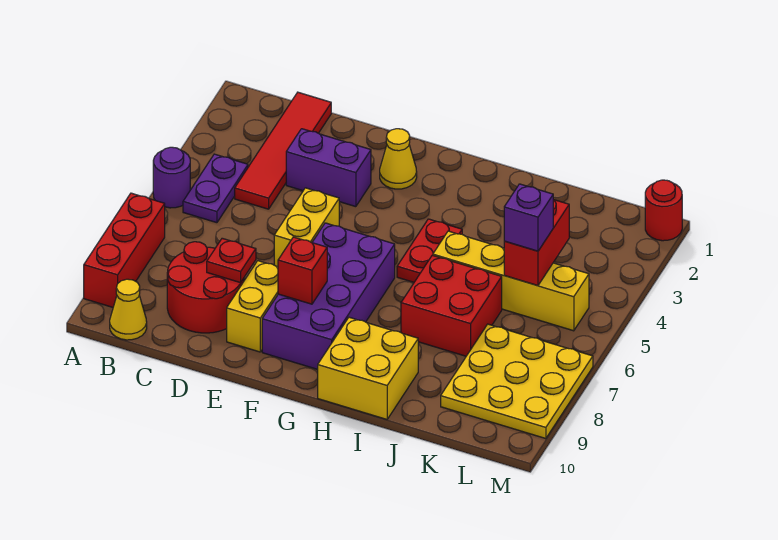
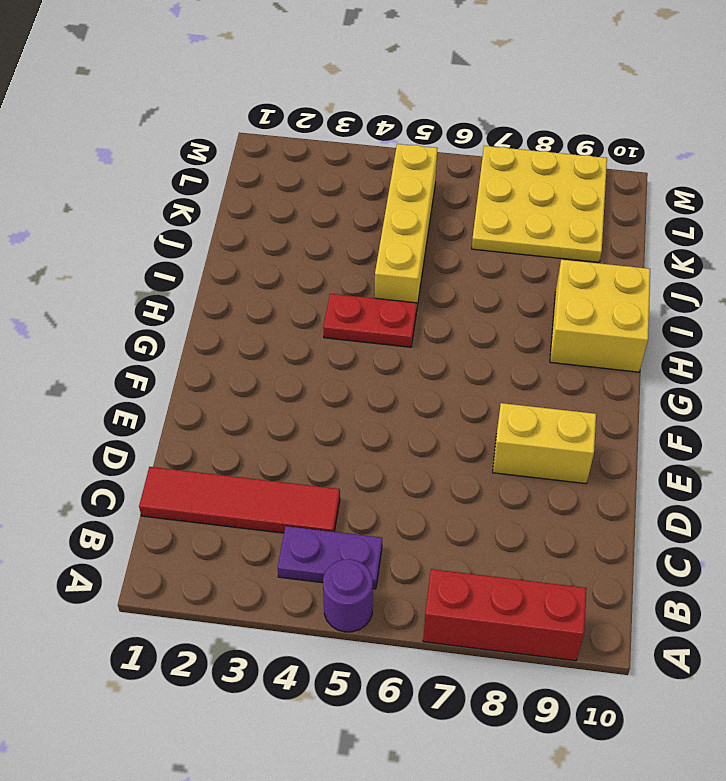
none -> yellow cone B10 level 1
none -> red round brick C8:D9 level 1
none -> purple brick D3:E3 level 1

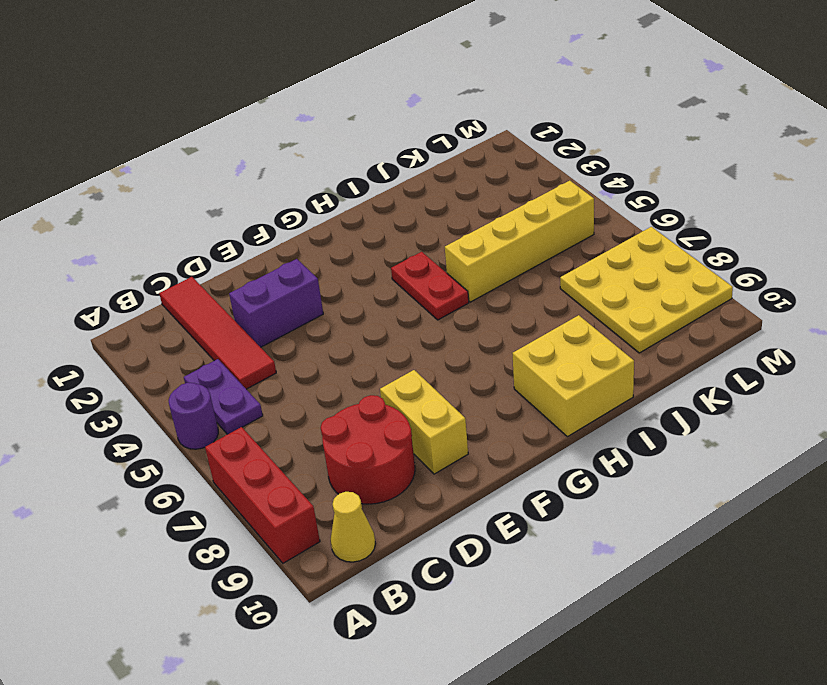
none -> yellow brick E5:E6 level 1
none -> yellow cone F2 level 1
none -> purple brick F6:G9 level 1

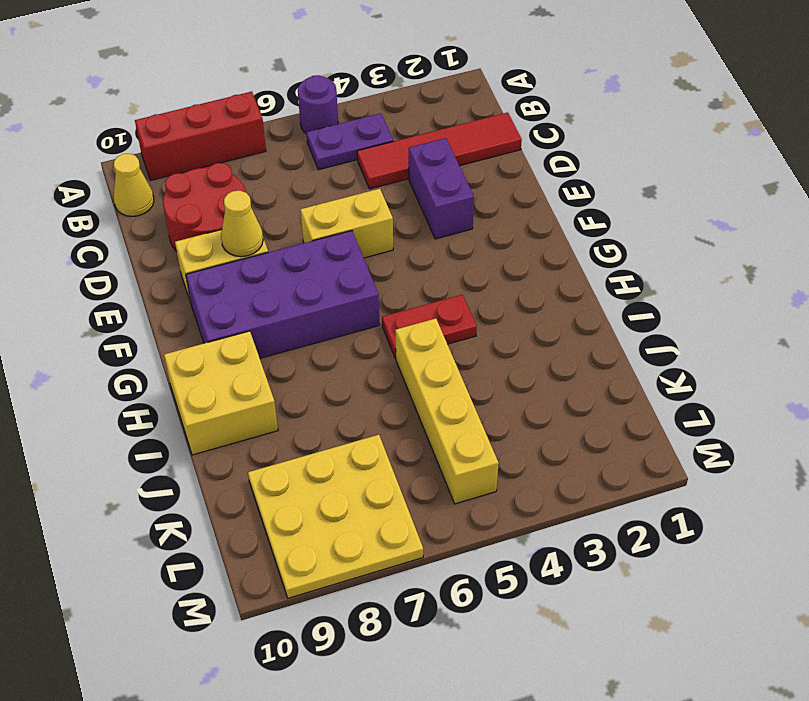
yellow cone E8 level 2 -> yellow cone F2 level 1
none -> red brick I6:J7 level 1
none -> red round brick M1 level 1
none -> red plate D8 level 2

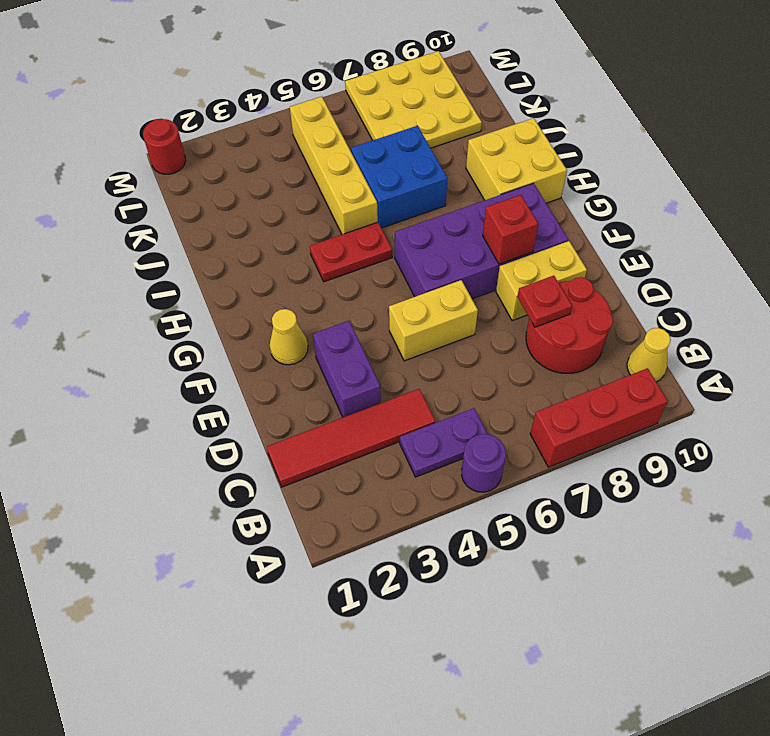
blue brick I6:J7 level 1 -> red brick I6:J7 level 1
none -> red brick K4:K5 level 2
none -> purple brick K5 level 3

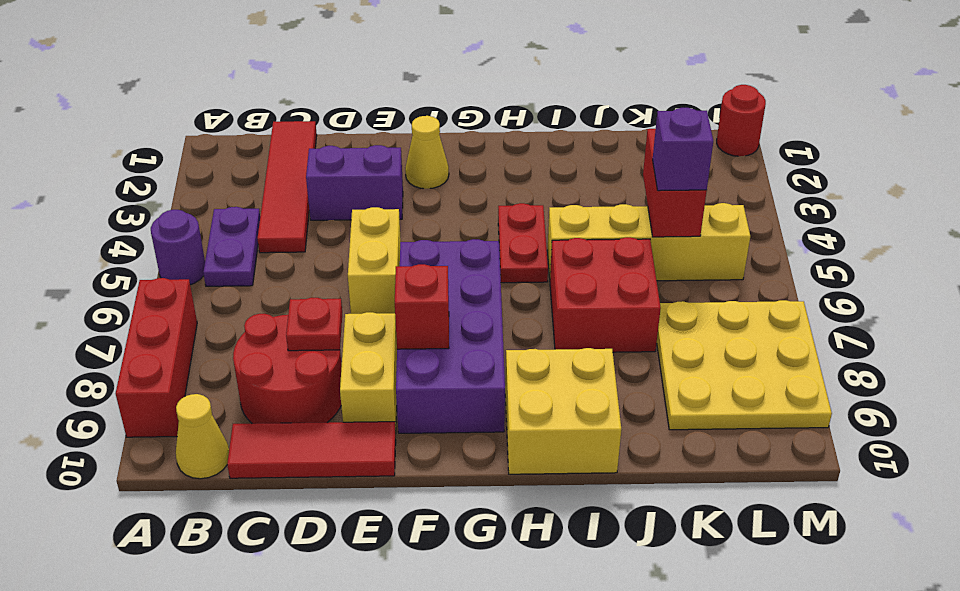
red tile C10:E10 level 1 -> none

